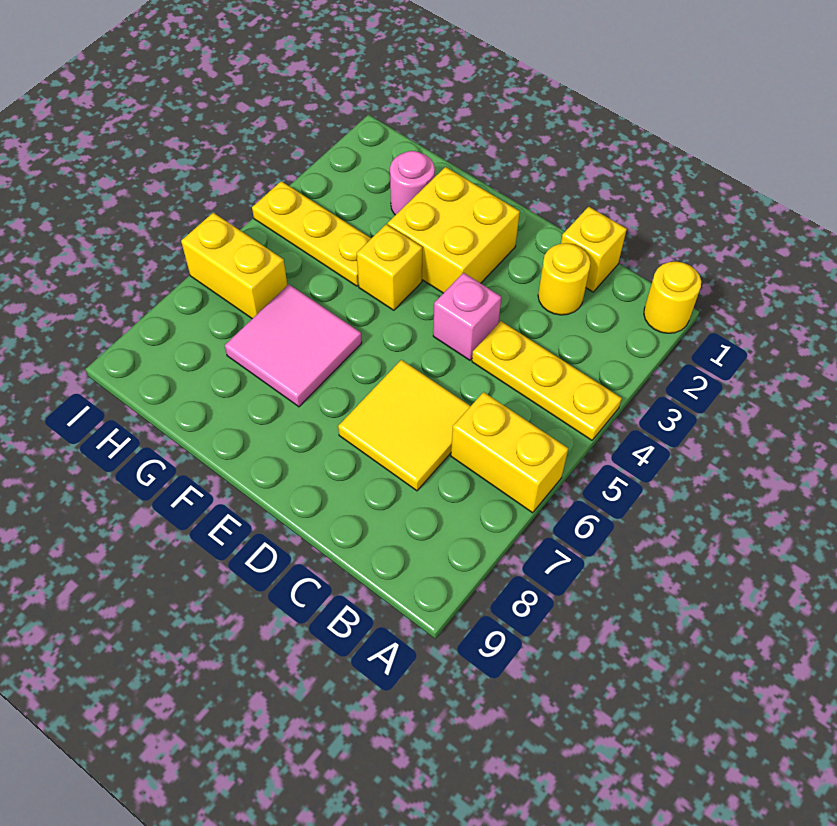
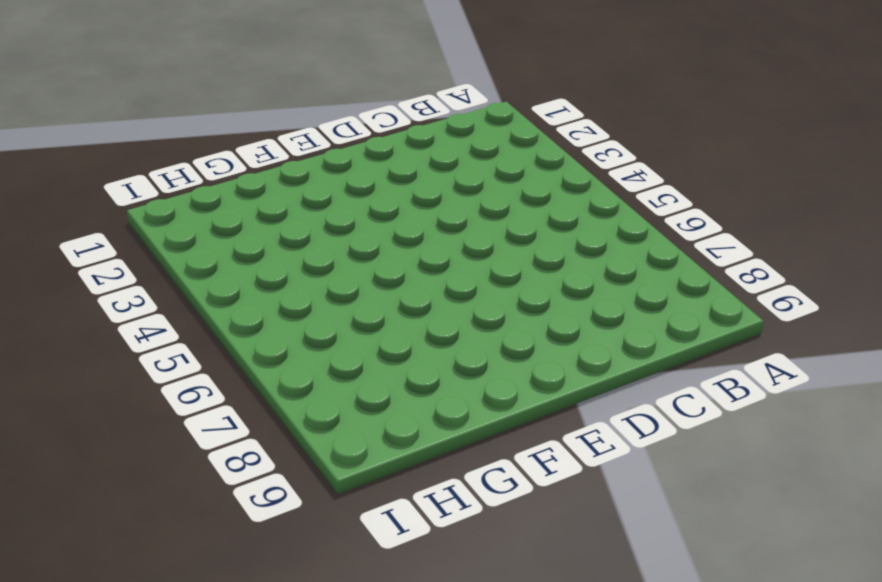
none -> yellow round brick A1 level 1
none -> yellow plate A4:C4 level 1
none -> yellow brick A6:B6 level 1

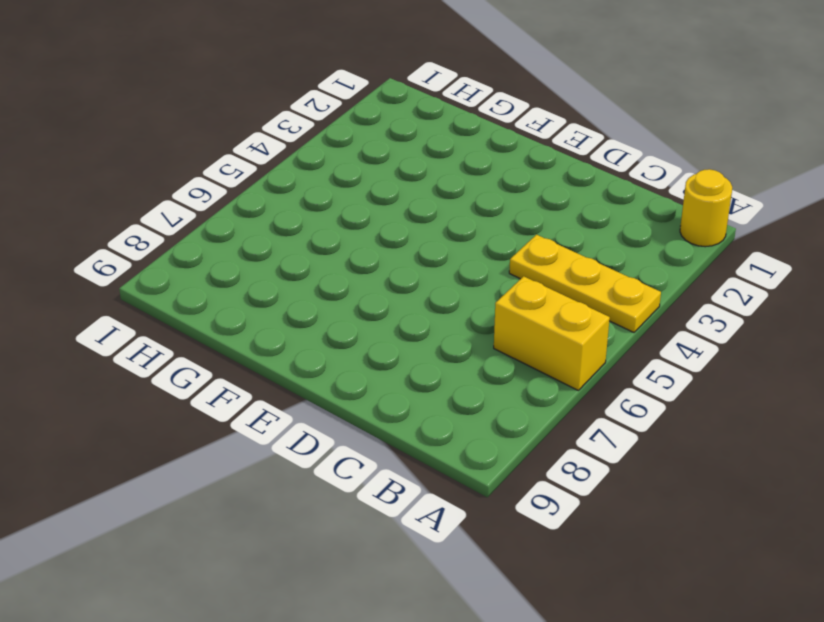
none -> yellow brick C1 level 1
none -> yellow round brick C2 level 1
none -> yellow tile C6:D7 level 1

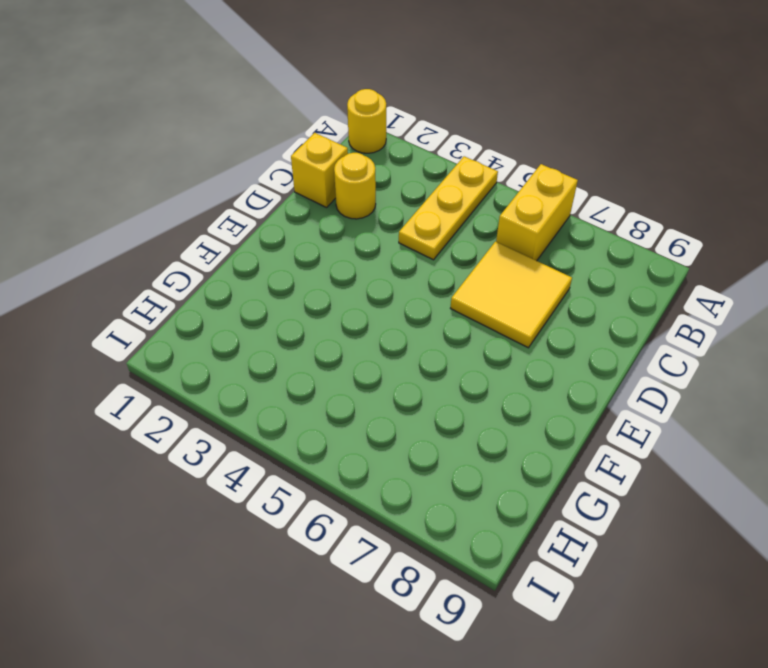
none -> pink brick D4 level 1
none -> yellow brick E2:F3 level 1
none -> yellow brick F4 level 1

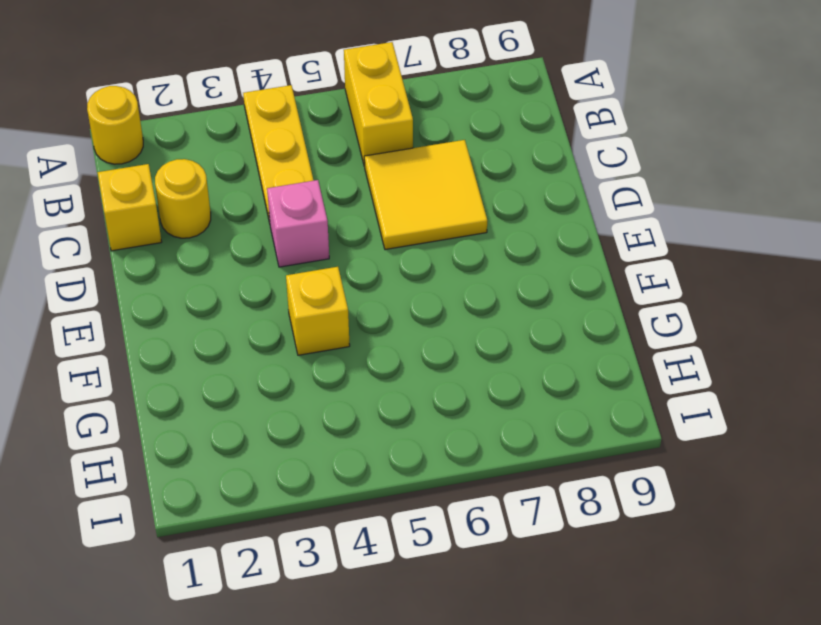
none -> yellow brick E2:F3 level 1
none -> pink tile F6:G7 level 1
none -> pink round brick G2 level 1

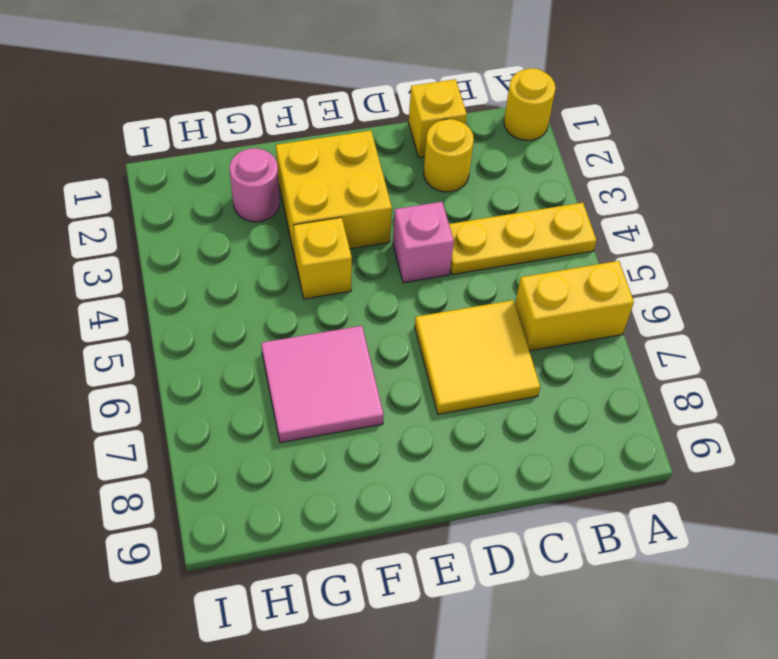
none -> yellow plate G4:I4 level 1
none -> yellow brick H6:I6 level 1

